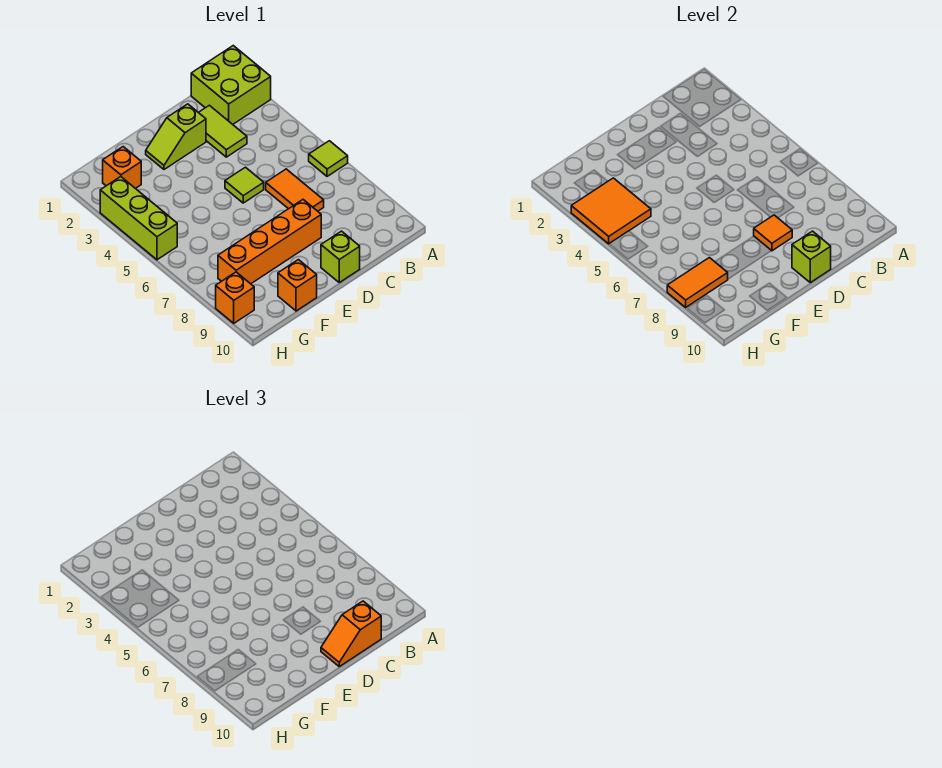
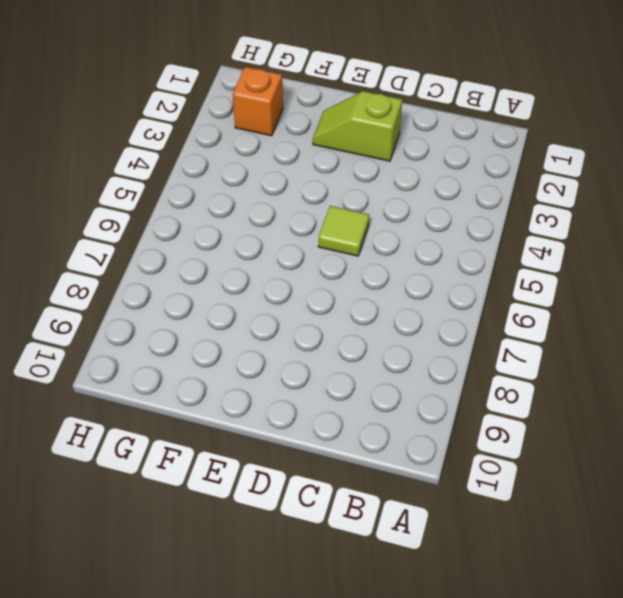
none -> lime brick A1:B2 level 1
none -> lime tile A6 level 1
none -> lime tile C2:C3 level 1

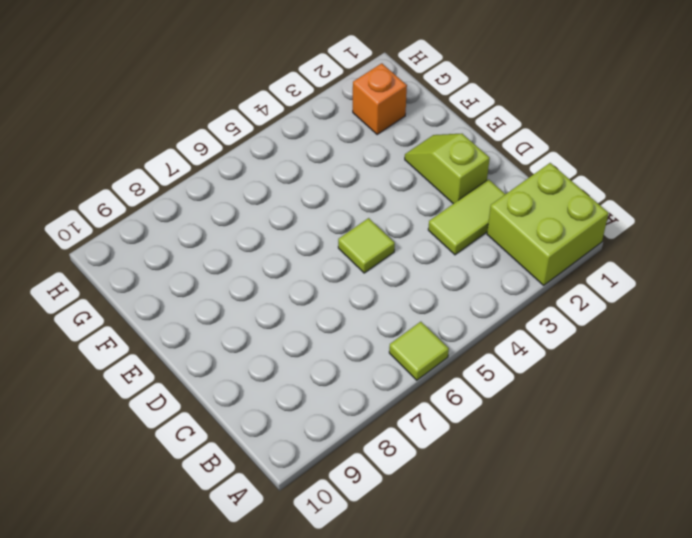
none -> orange tile C6:C7 level 1
none -> orange brick D8:G8 level 1
none -> lime brick D10 level 1

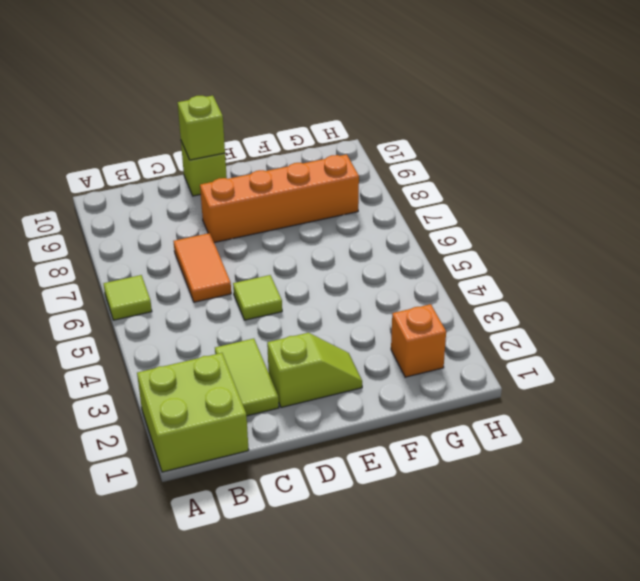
none -> orange brick F10 level 1
none -> lime brick H3:H5 level 1
none -> orange brick H9 level 1

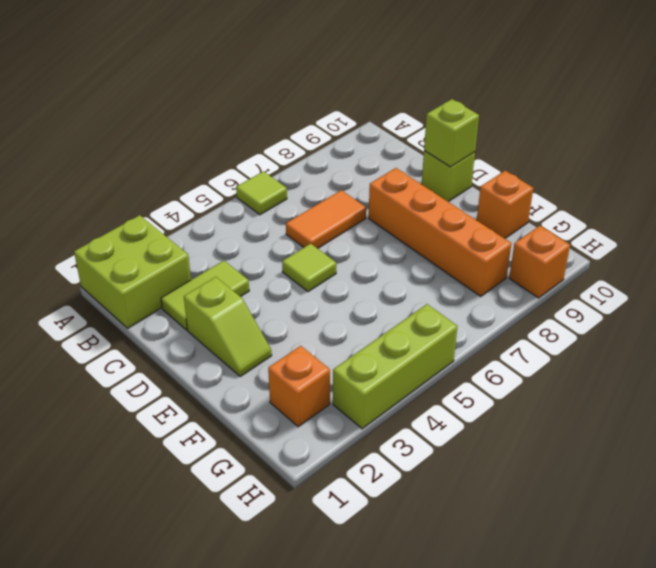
none -> orange tile D8 level 2
none -> orange tile G3:H4 level 2
none -> orange tile G8:H8 level 2

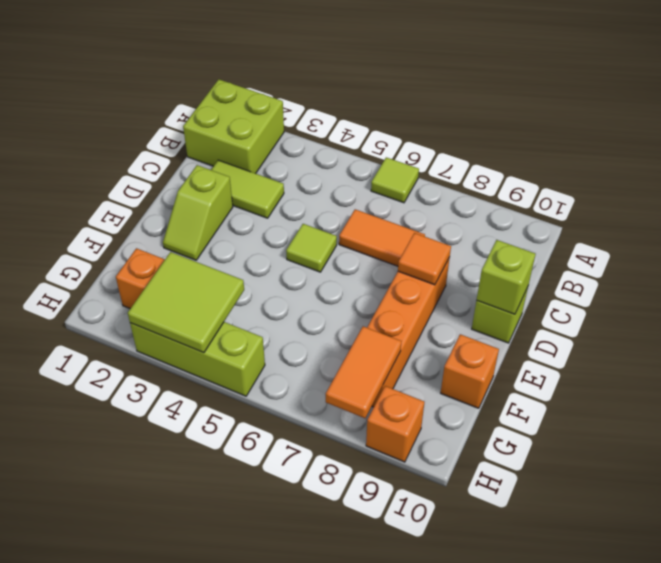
lime tile G3:H4 level 2 -> orange tile G3:H4 level 2
none -> orange slope C10:D10 level 3 top C

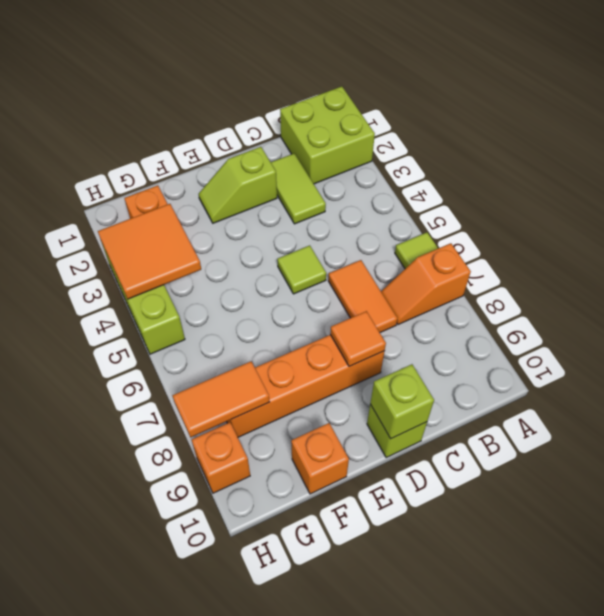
orange slope A7:B7 level 1 top A -> orange slope C10:D10 level 3 top C

